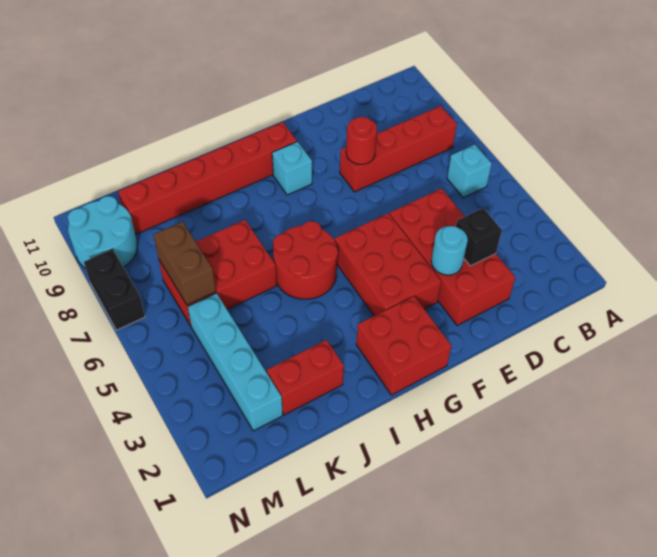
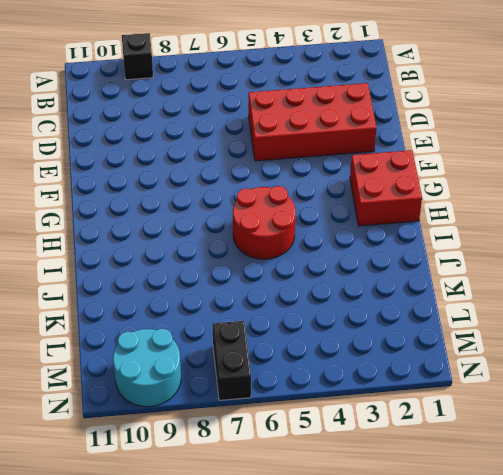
black brick A9 level 1 -> black brick D3 level 2
black brick M7:N7 level 1 -> black brick N7:N8 level 1
none -> cyan brick B6 level 1
none -> red brick B8:E8 level 1
none -> red brick F3:G5 level 1

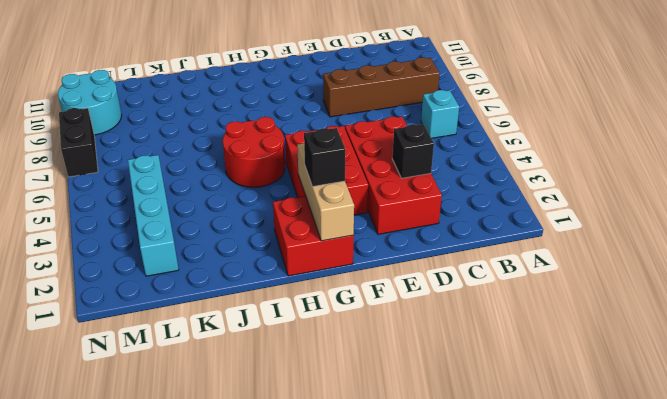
brown brick B8:E8 level 1 -> red brick B8:E8 level 1
tan brick G1:G3 level 2 -> none
black brick G2 level 3 -> none
none -> cyan brick G9 level 1
none -> red brick G10:L10 level 1
none -> red brick J2:K2 level 1

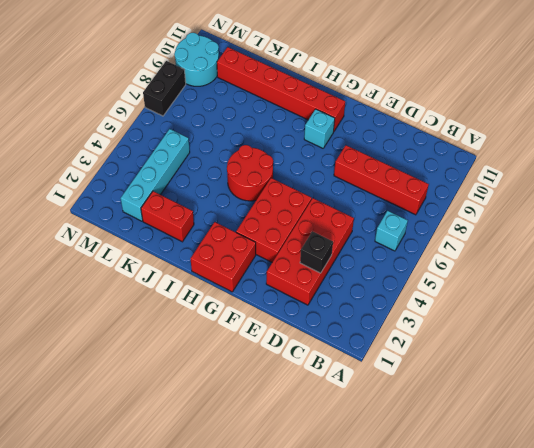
none -> red brick J6:L7 level 1
none -> cyan round brick E3 level 2
none -> red round brick E8 level 2

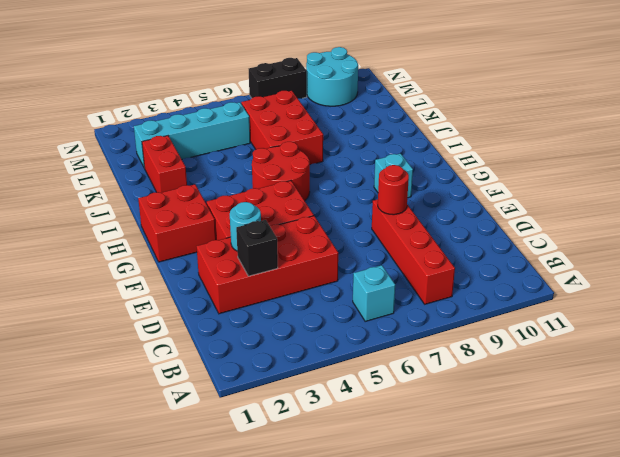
none -> red brick G10:L10 level 1
none -> brown brick L6:L7 level 2

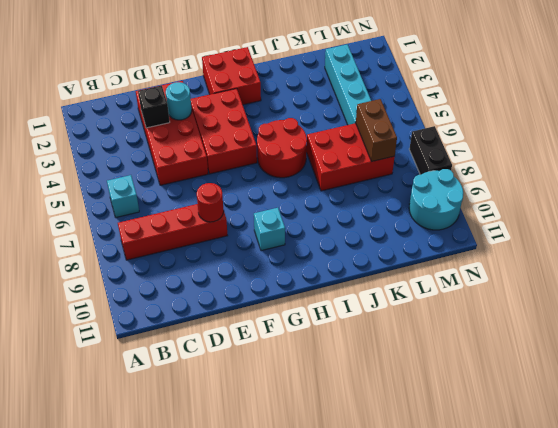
none -> red brick G10:L10 level 1
none -> red brick J2:K2 level 1

